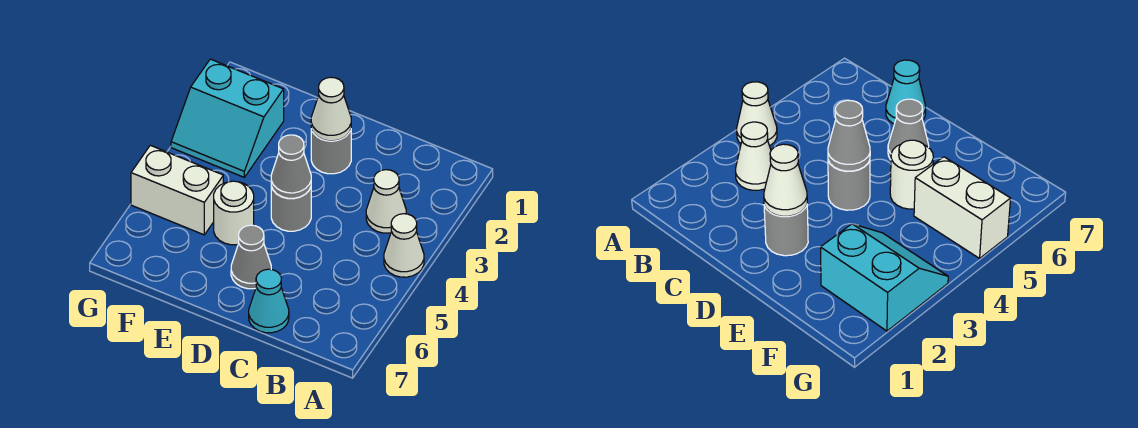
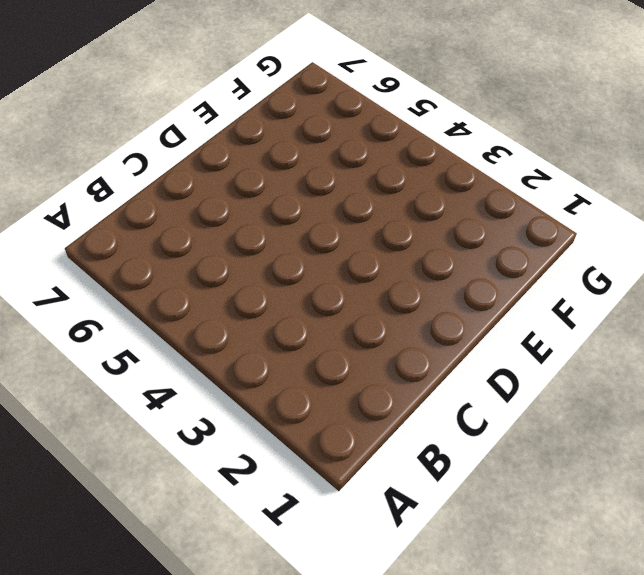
none -> white cone A4 level 1
none -> white cone B3 level 1

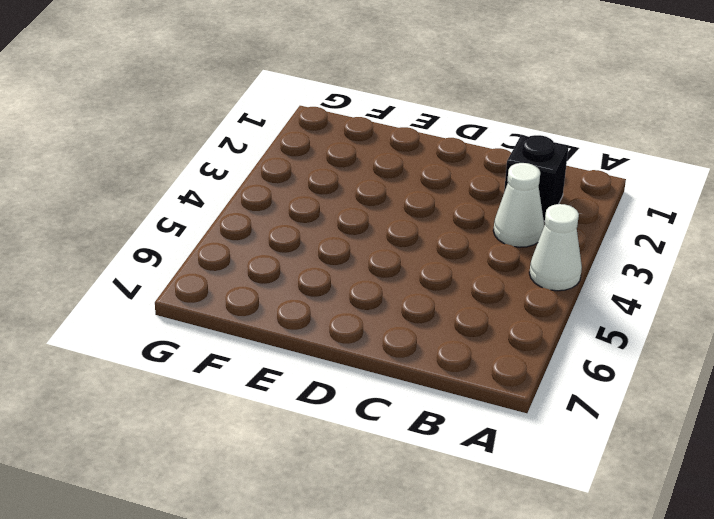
black brick B2 level 1 -> none
none -> cyan cone C7 level 1
none -> grey round brick D2 level 1

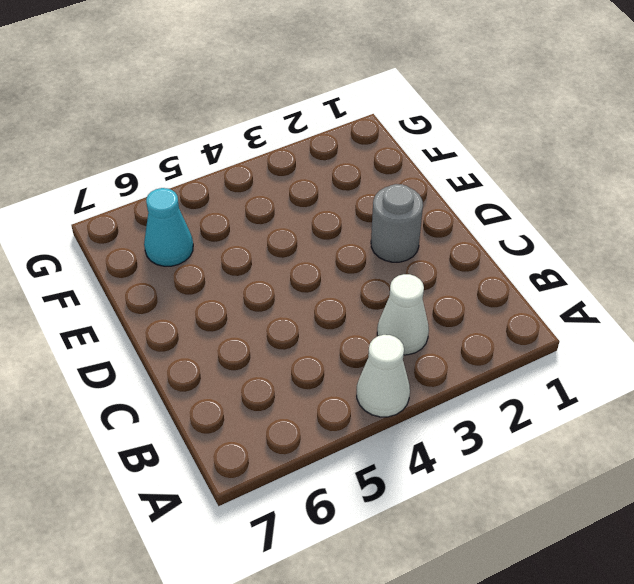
cyan cone F6 level 1 -> cyan cone C7 level 1
none -> grey round brick D4 level 1
none -> grey cone D6 level 1

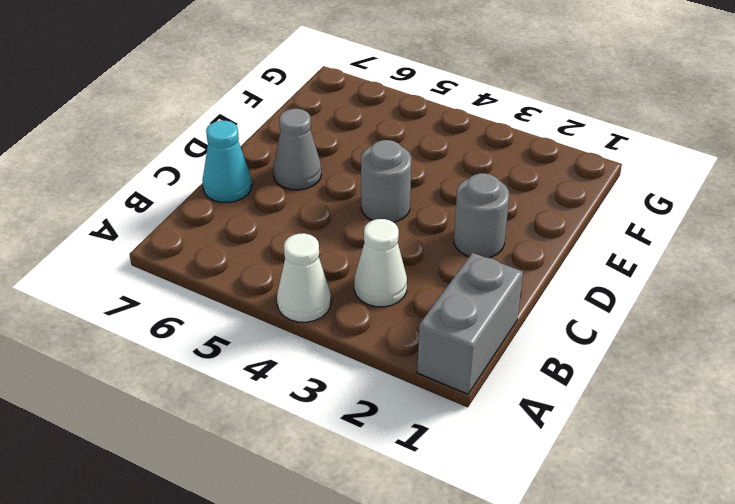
grey brick A1:B1 level 1 -> none
none -> white round brick E5 level 1
none -> cyan slope F2:G3 level 1 top 2

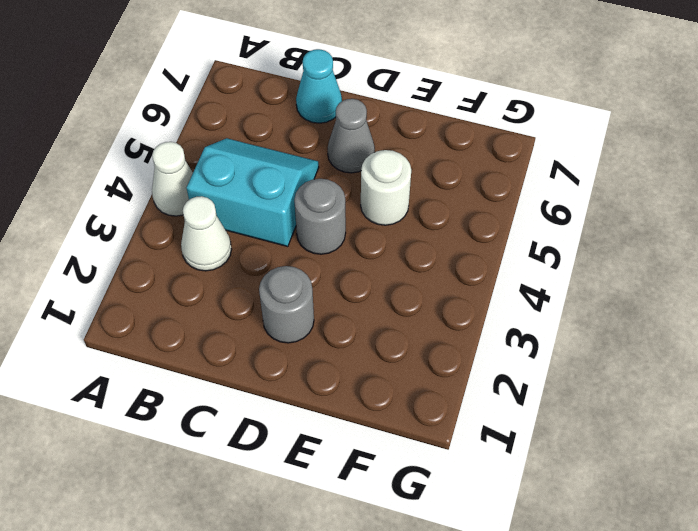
cyan slope B4:C5 level 1 top 4 -> cyan slope F2:G3 level 1 top 2
none -> white brick F5:G5 level 1
none -> white cone D2 level 2

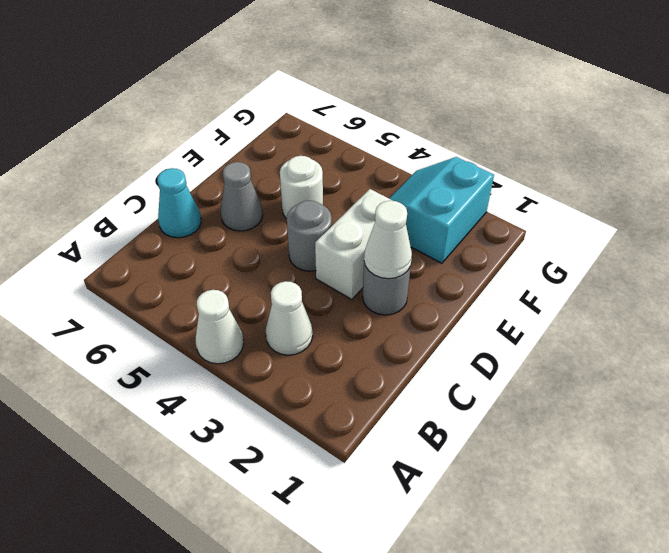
white brick D3:E3 level 1 -> white brick F5:G5 level 1
none -> grey cone D4 level 2

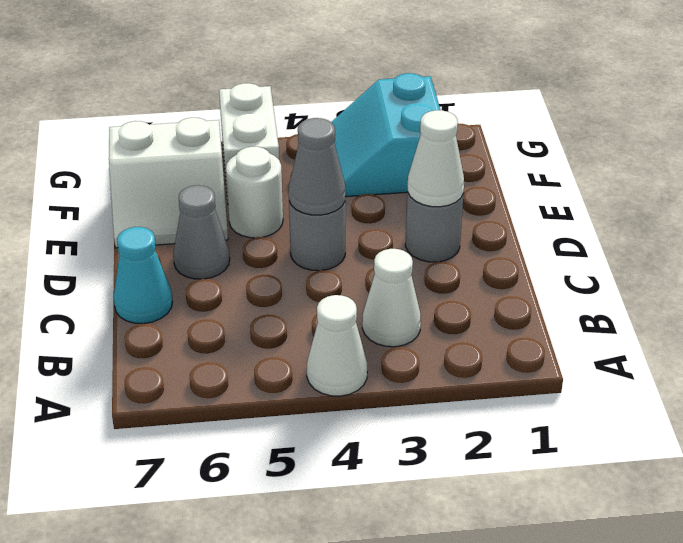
white slope E6:F7 level 1 top F -> none

